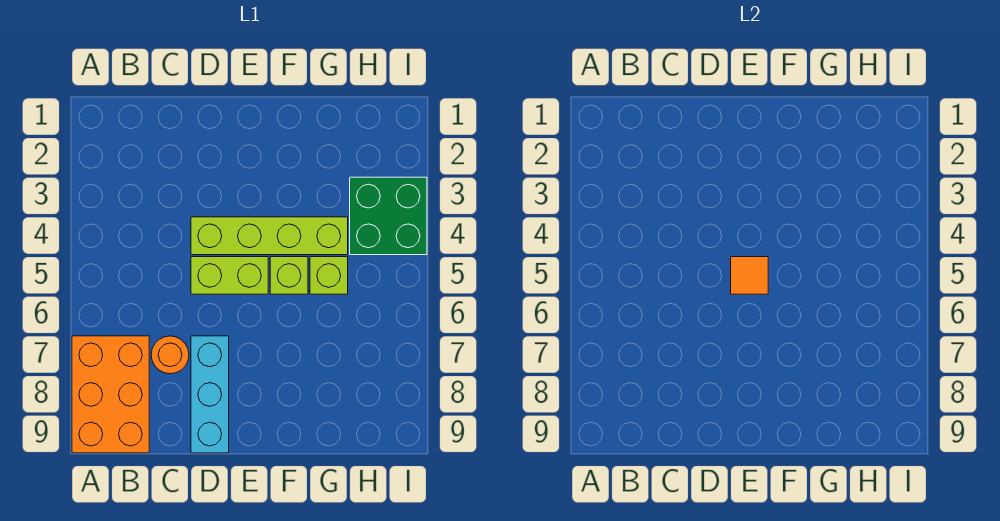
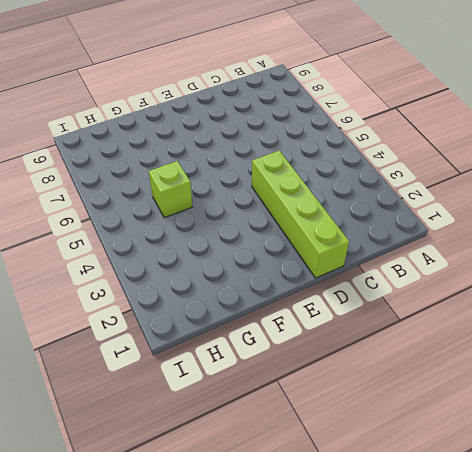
lime brick D1:D4 level 1 -> lime brick D4:G4 level 1
none -> orange brick A7:B9 level 1
none -> orange round brick C7 level 1

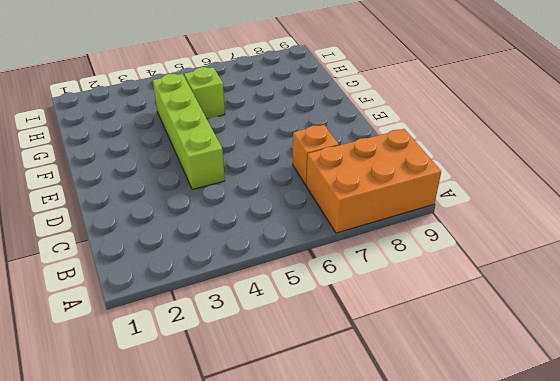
orange brick C7 level 1 -> orange round brick C7 level 1
none -> lime brick D5:E5 level 1
none -> cyan brick D7:D9 level 1

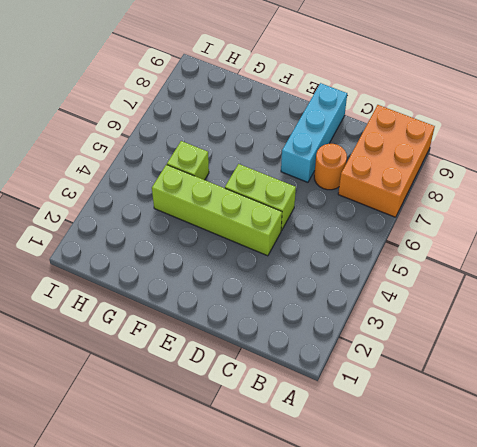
none -> lime brick F5 level 1
none -> green brick H3:I4 level 1

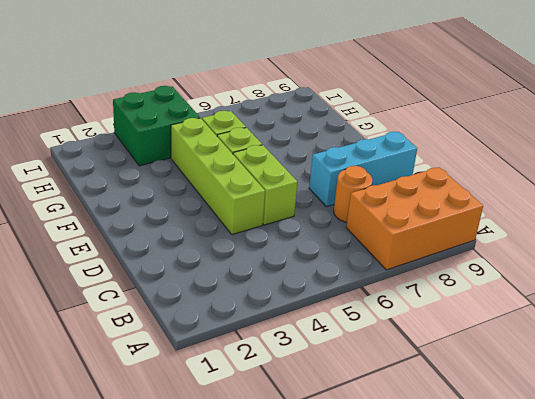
none -> orange tile E5 level 2

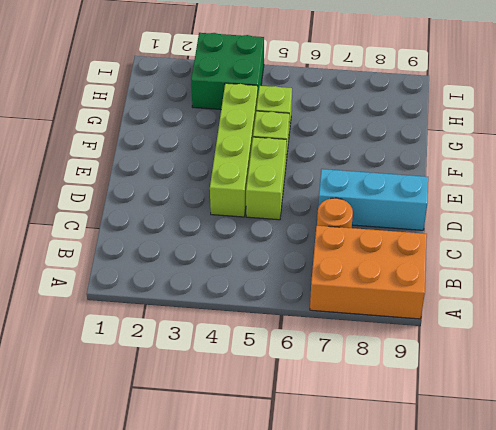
none -> orange tile E5 level 2

